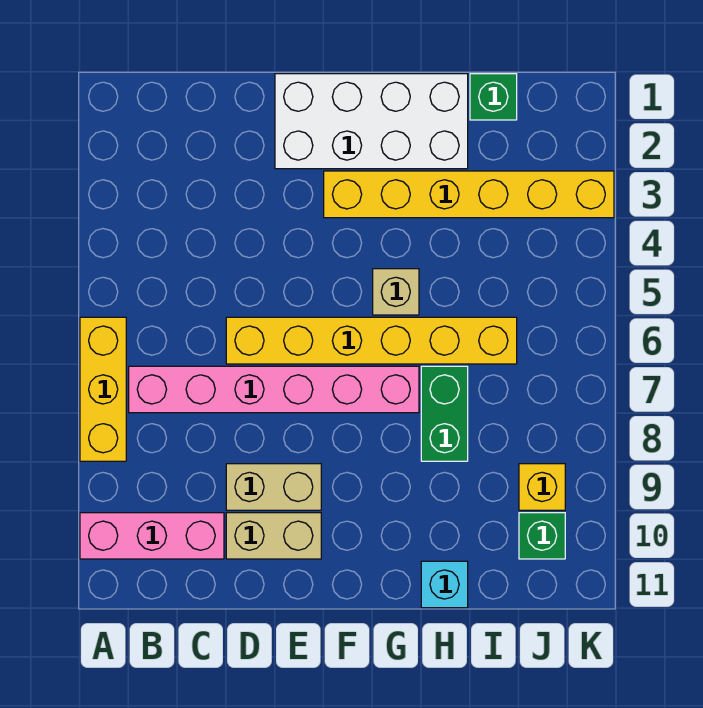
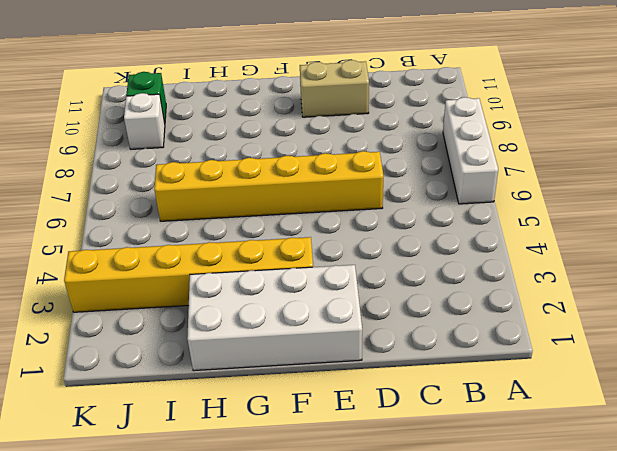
white brick A6:A8 level 1 -> yellow brick A6:A8 level 1
white brick J9 level 1 -> yellow brick J9 level 1
none -> pink brick A10:C10 level 1
none -> pink brick B7:G7 level 1
none -> tan brick D9:E9 level 1

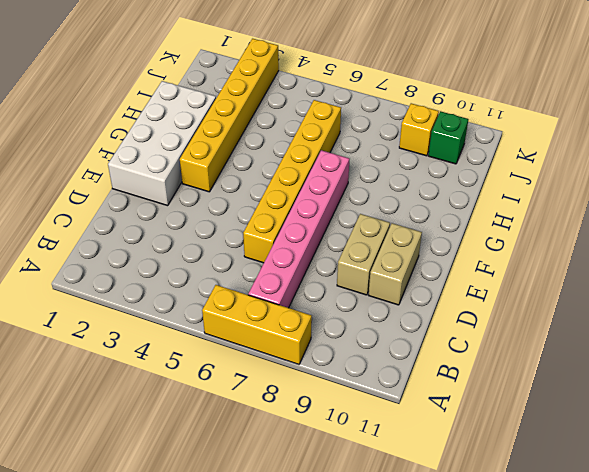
none -> pink brick A10:C10 level 1
none -> tan brick G5 level 1
none -> green brick H7:H8 level 1

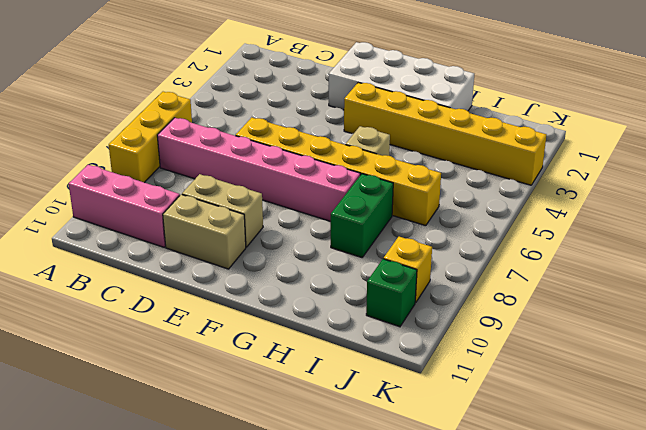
none -> cyan brick H11 level 1
none -> green brick I1 level 1

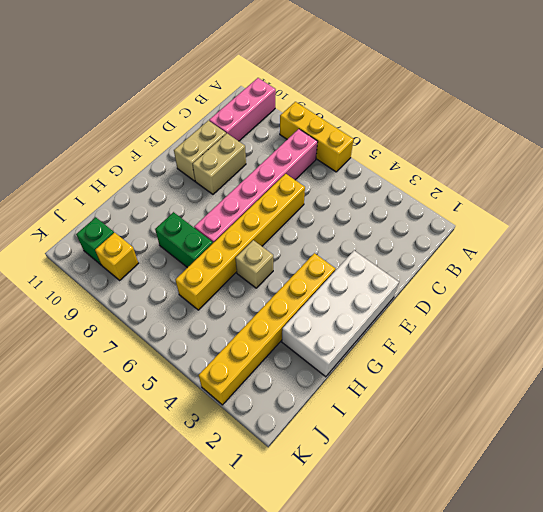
none -> cyan brick H11 level 1
none -> green brick I1 level 1

